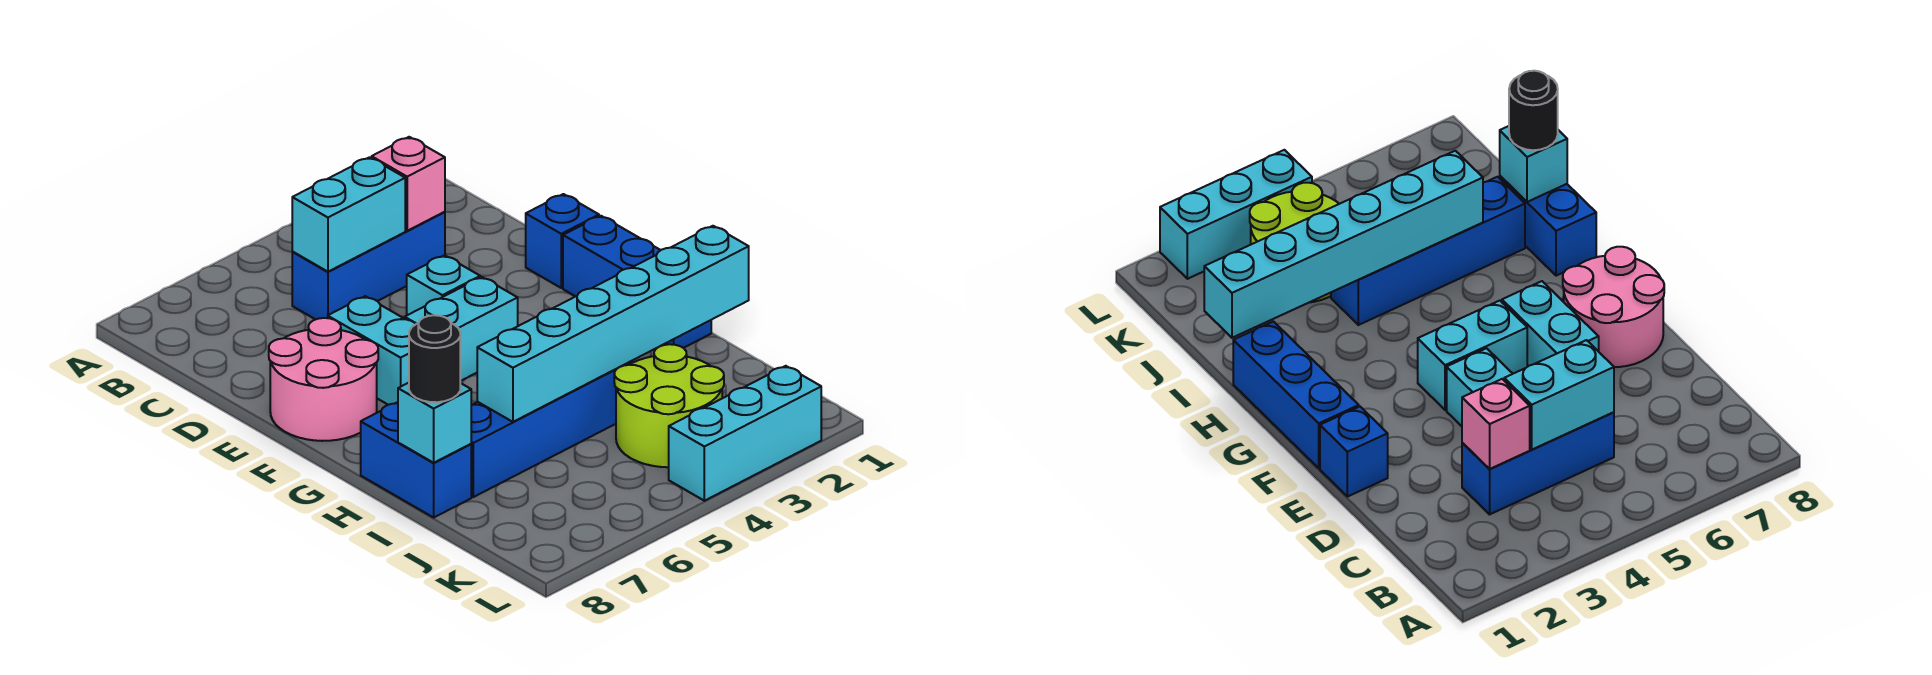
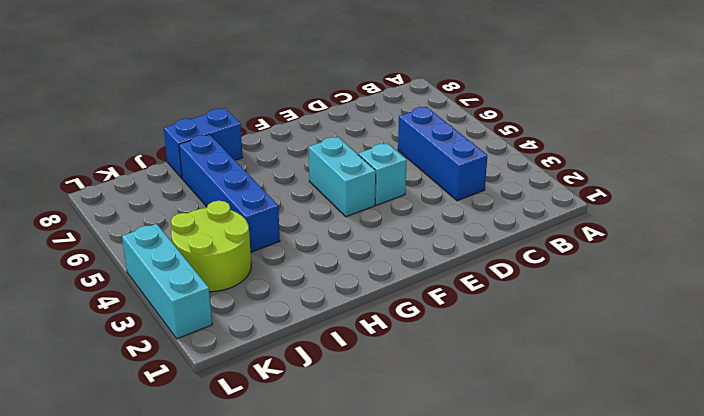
none -> blue brick E1 level 1
none -> cyan brick E6:F6 level 1
none -> pink round brick E7:F8 level 1

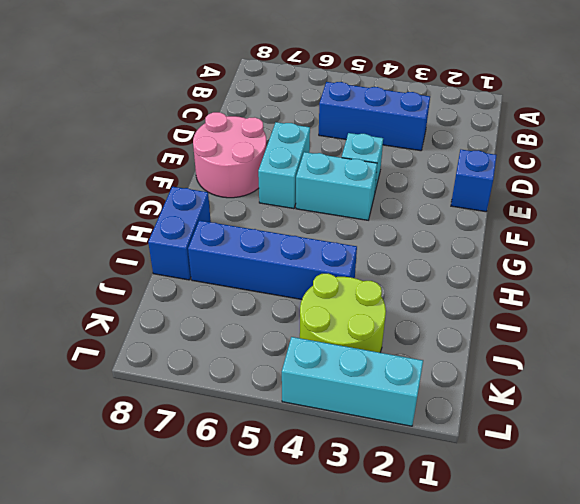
none -> blue brick F1:H1 level 1
none -> pink brick C3 level 2
none -> cyan brick C4:C5 level 2

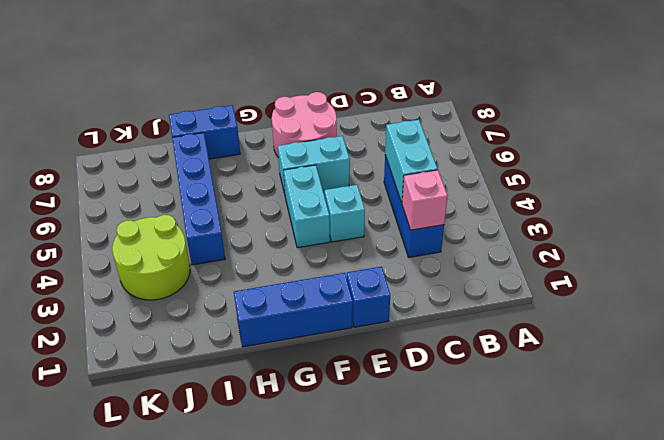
none -> cyan brick L2:L4 level 1
none -> cyan brick I1:I6 level 2
none -> cyan brick I8 level 2

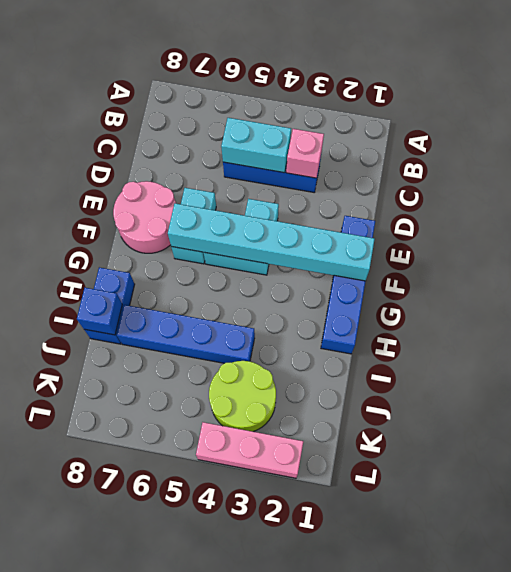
cyan brick F1:F6 level 2 -> cyan brick I1:I6 level 2
blue brick I8 level 2 -> cyan brick I8 level 2
pink brick L2:L4 level 1 -> cyan brick L2:L4 level 1
none -> black round brick I8 level 3

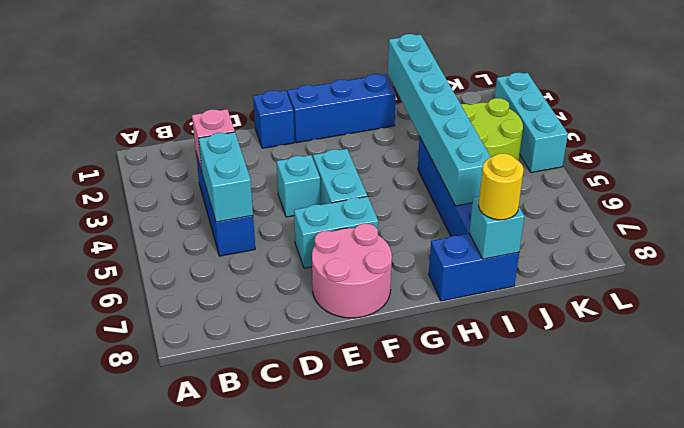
yellow round brick I8 level 3 -> black round brick I8 level 3

